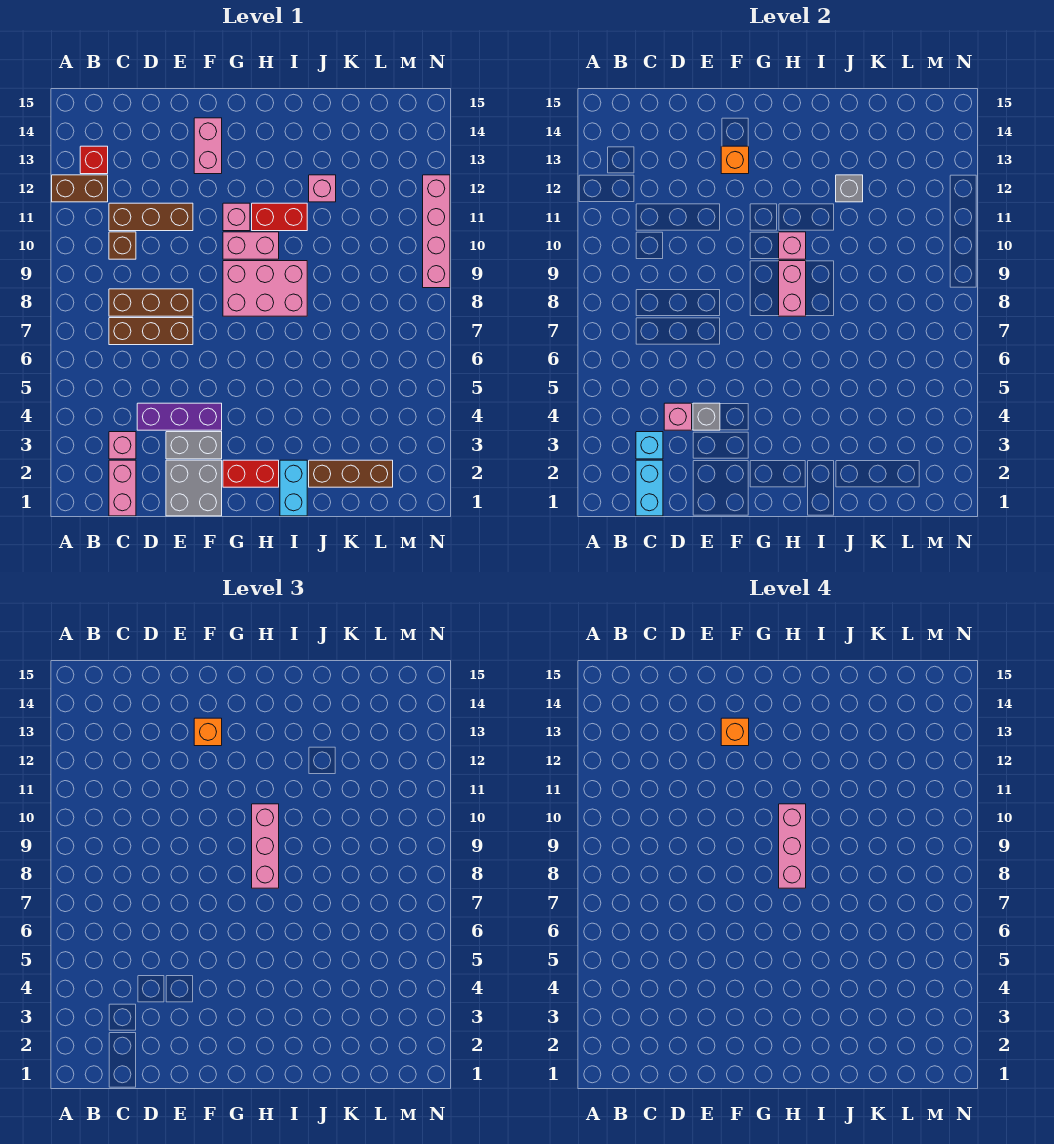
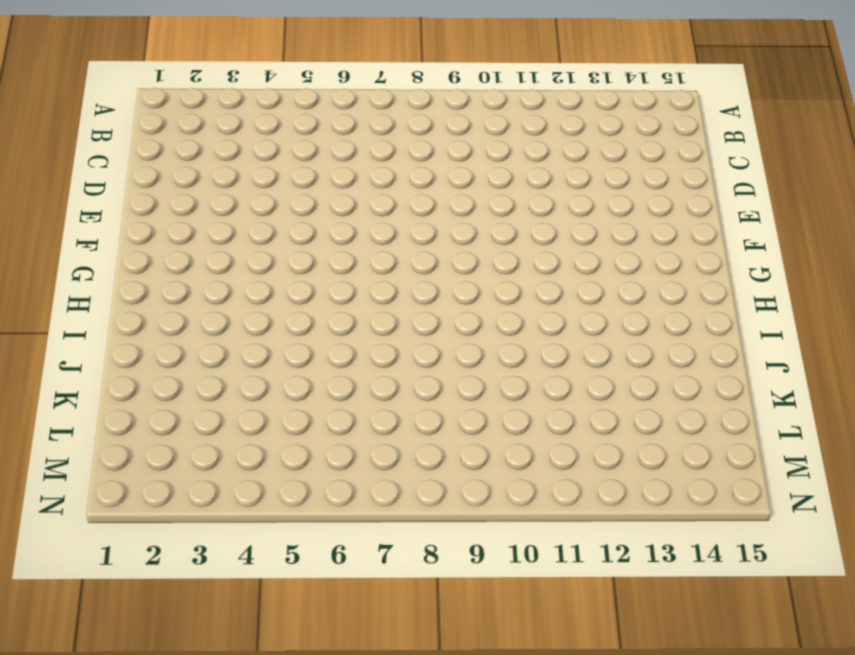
none -> brown brick A12:B12 level 1
none -> red brick B13 level 1
none -> pink brick C1:C2 level 1
none -> pink brick C3 level 1

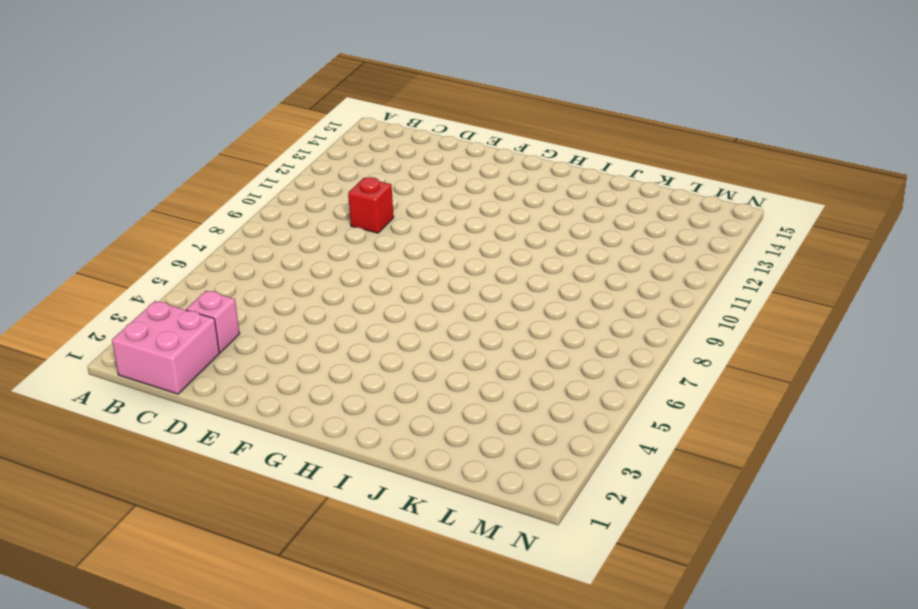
pink brick B1:C2 level 1 -> pink brick C1:C2 level 1
red brick D10 level 1 -> red brick B13 level 1
none -> brown brick A12:B12 level 1
none -> brown brick C7:E7 level 1
none -> brown brick C8:E8 level 1
none -> brown brick C10 level 1

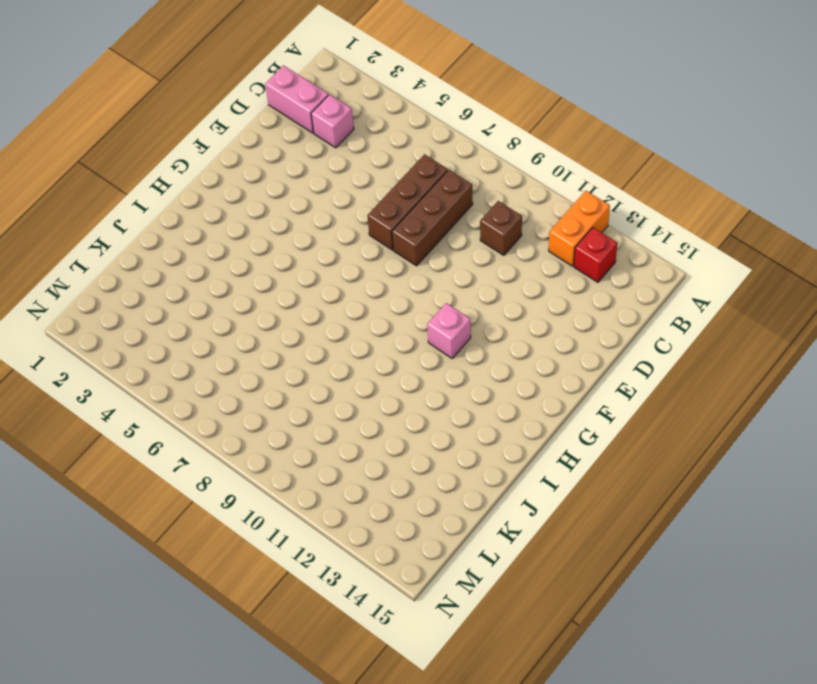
orange brick A12:B12 level 1 -> brown brick A12:B12 level 1
none -> brown brick C11:E11 level 1
none -> purple brick D4:F4 level 1
none -> grey brick E1:F2 level 1
none -> grey brick E3:F3 level 1

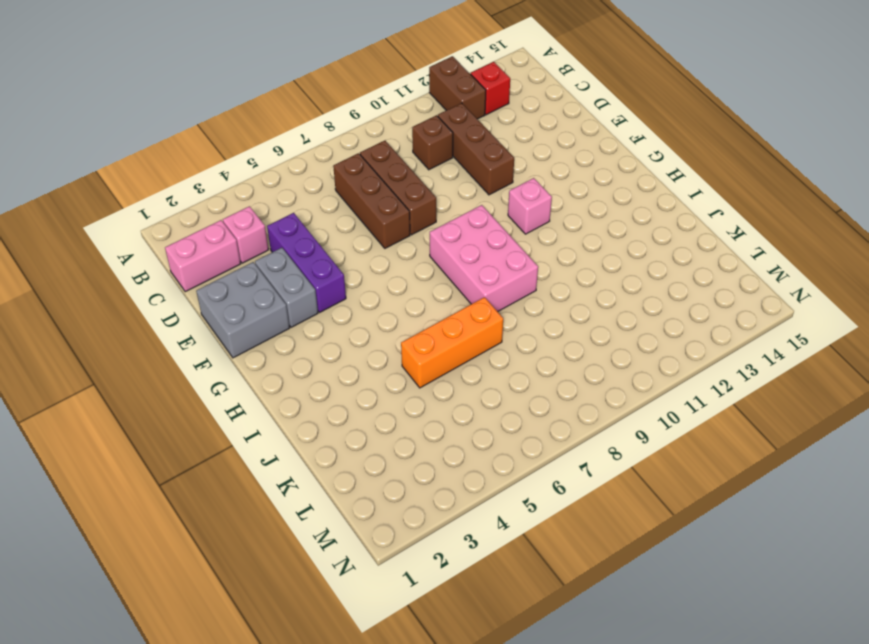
orange brick J5:J7 level 1 -> none
none -> pink brick F13:F14 level 1
none -> red brick G2:H2 level 1
none -> pink brick G10:H10 level 1
none -> red brick H11:I11 level 1

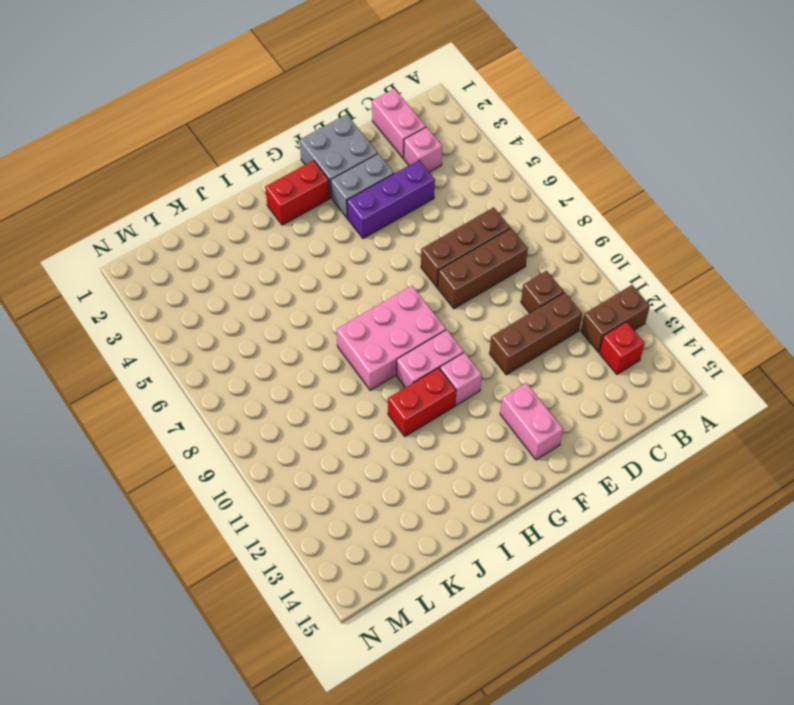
none -> cyan brick I1:I2 level 1
none -> brown brick J2:L2 level 1
none -> pink brick J12 level 1
none -> pink brick N9:N12 level 1

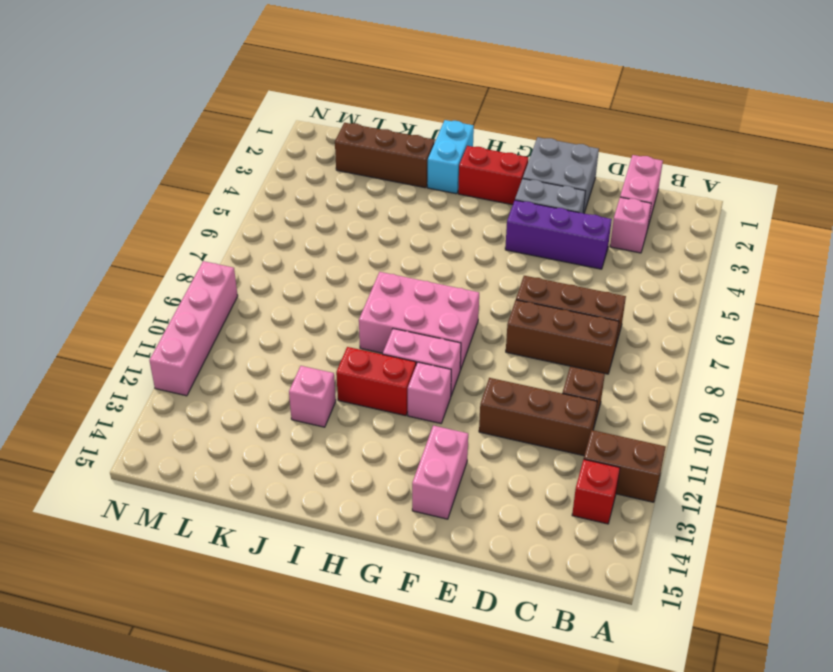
none -> cyan brick C1:C2 level 2
none -> cyan brick C3 level 2
none -> pink brick D4 level 2
none -> grey brick E4 level 2

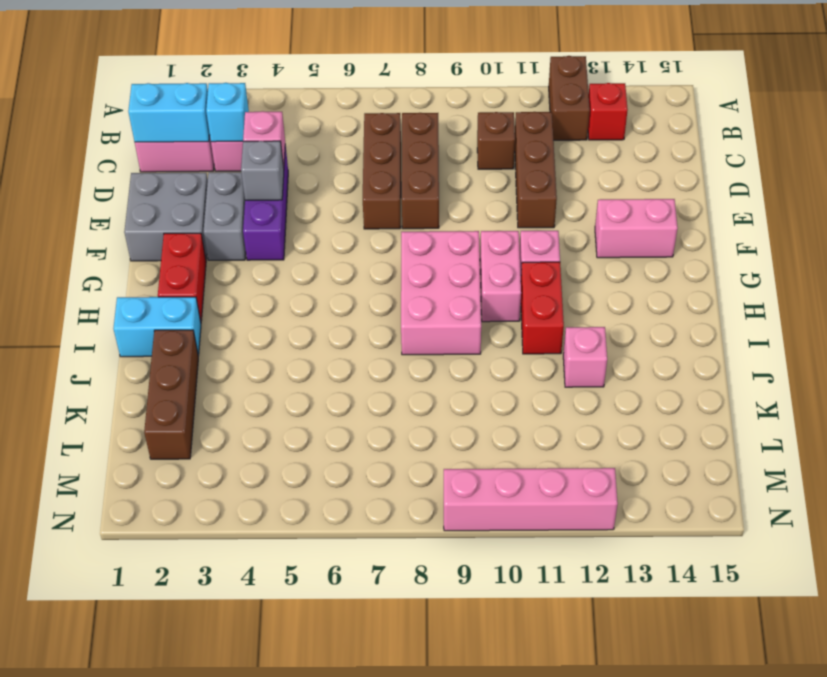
none -> orange brick F13 level 2
none -> pink brick H8:H9 level 2
none -> pink brick H10 level 2
none -> grey brick J12 level 2

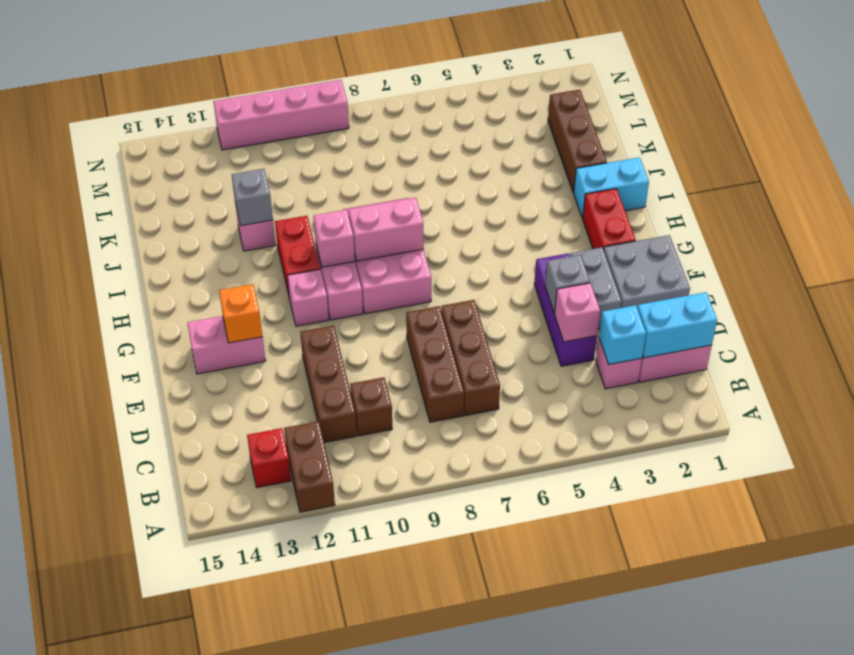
none -> orange brick F13 level 3
none -> pink brick H8:H10 level 3
none -> orange brick F13 level 4
none -> pink brick H8:H10 level 4

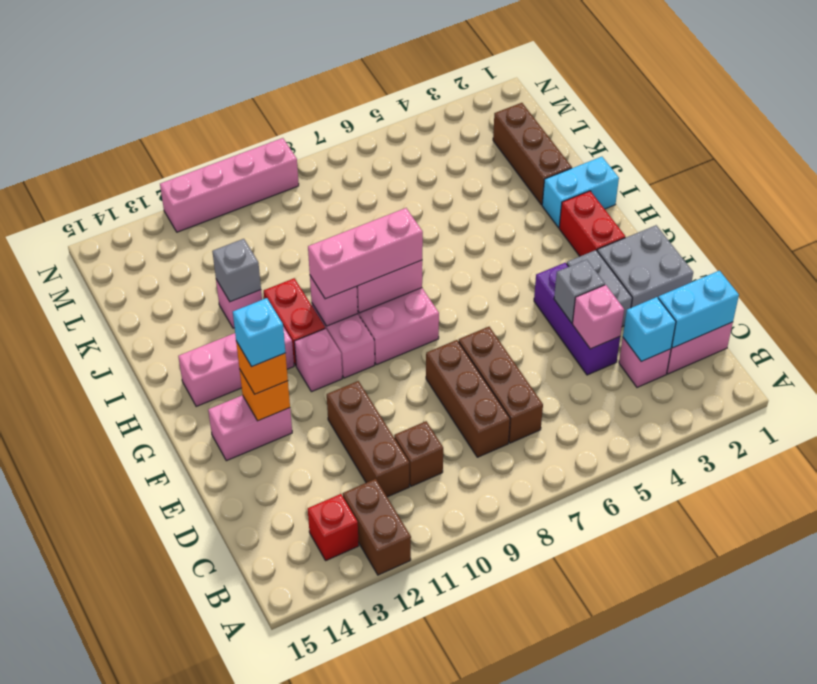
cyan brick F13 level 4 -> orange brick F13 level 4
pink brick H12:H14 level 1 -> pink brick H8:H10 level 4

